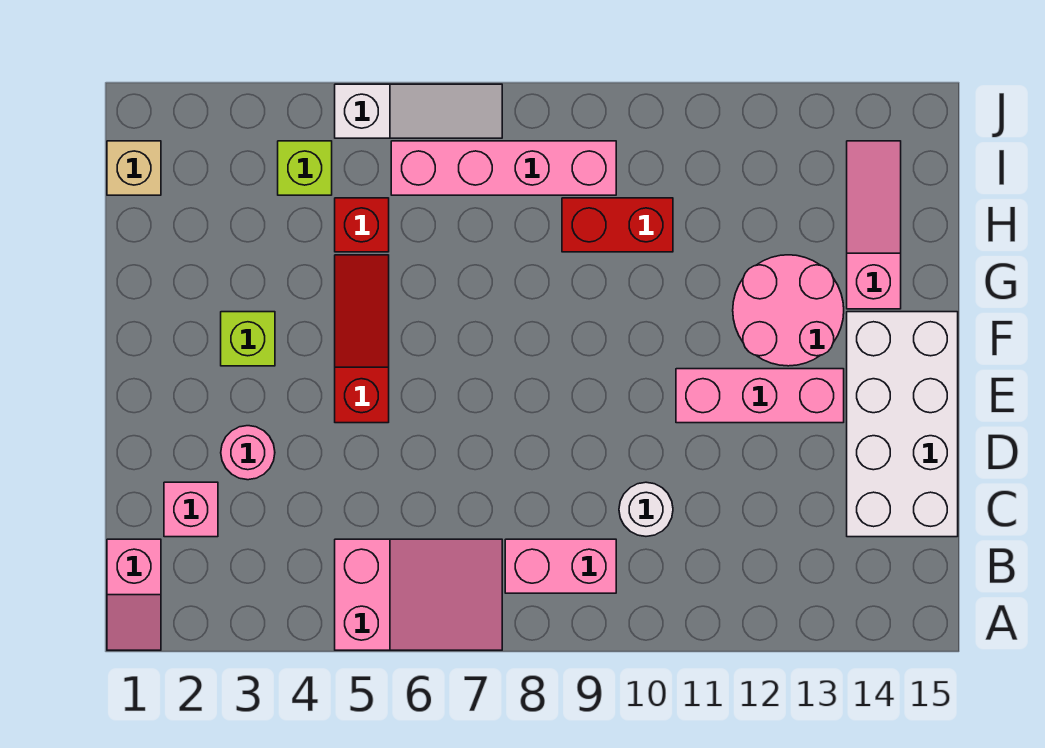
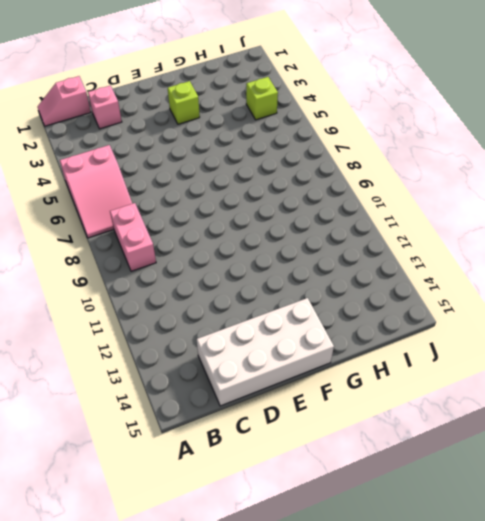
none -> white round brick C10 level 1
none -> pink round brick D3 level 1
none -> red slope E5:G5 level 1 top E

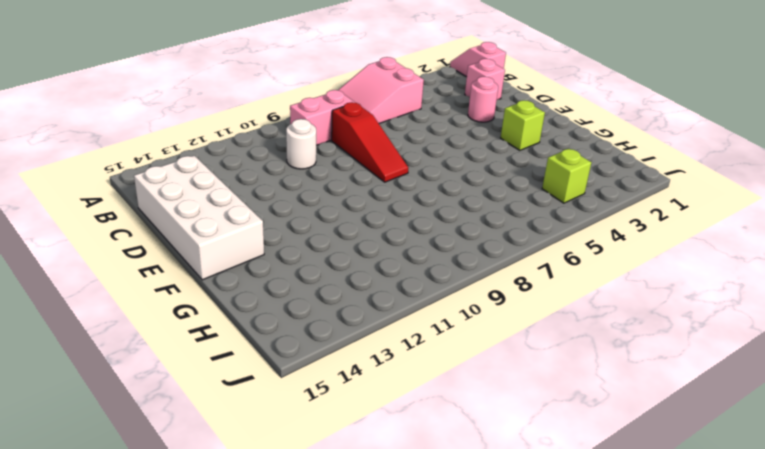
red slope C8:E8 level 1 top C -> red slope E5:G5 level 1 top E
none -> pink brick E11:E13 level 1
none -> pink round brick F12:G13 level 1
none -> pink slope G14:I14 level 1 top G

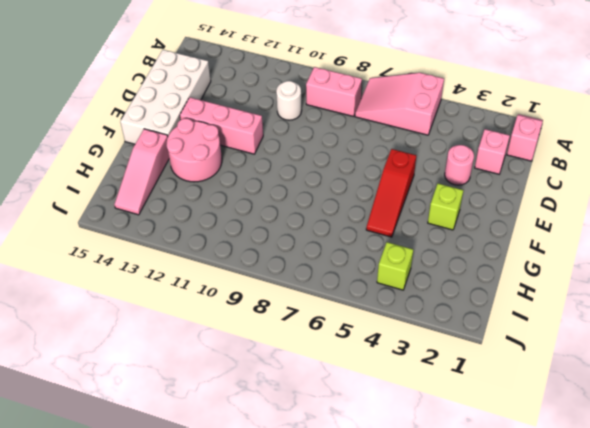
none -> red brick H5 level 1
none -> red brick H9:H10 level 1
none -> tan brick I1 level 1

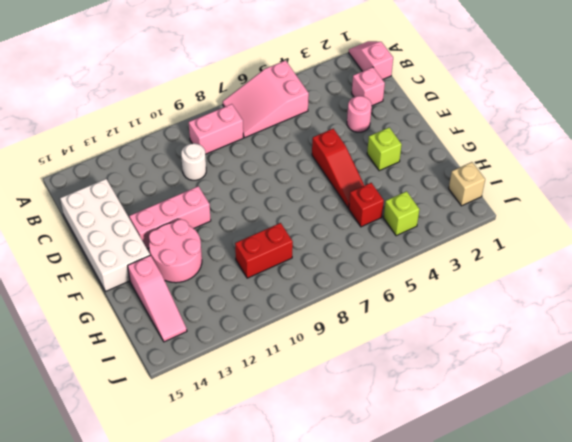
none -> pink brick I6:I9 level 1
none -> white slope J5:J7 level 1 top 5

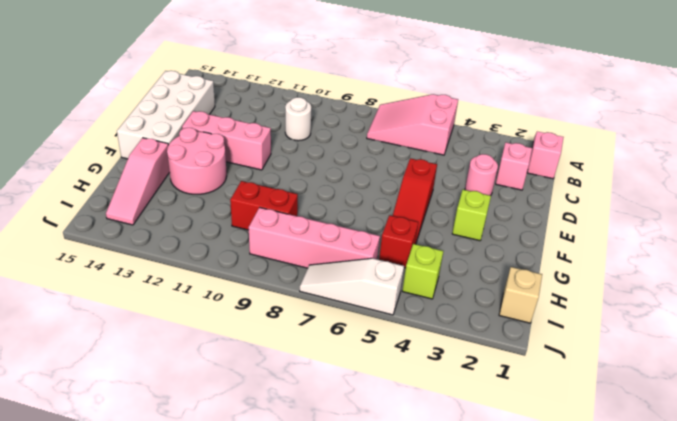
none -> pink brick B8:B9 level 1

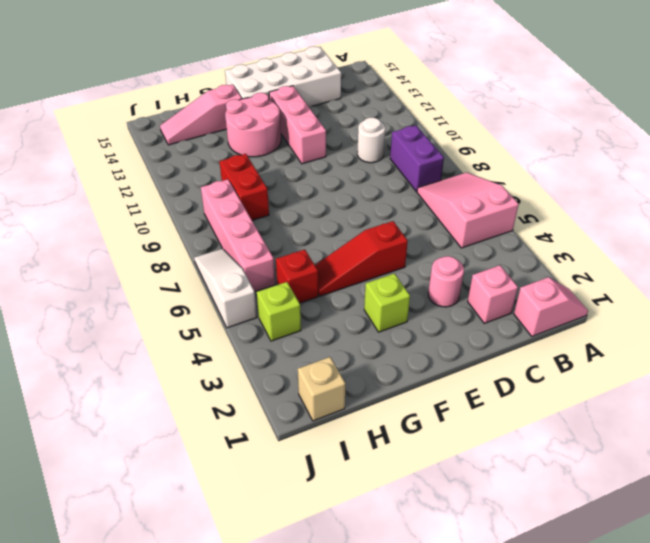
purple brick B8:B9 level 1 -> pink brick B8:B9 level 1

